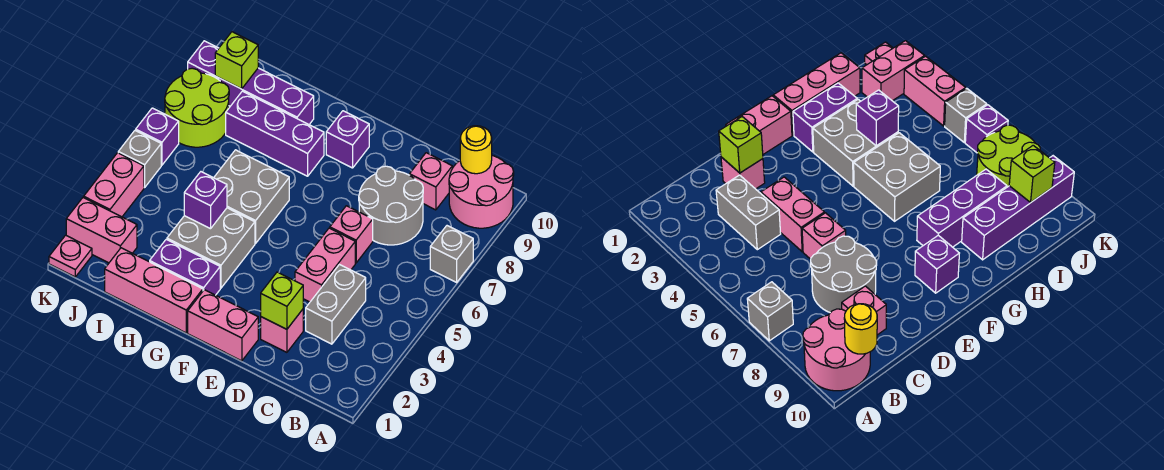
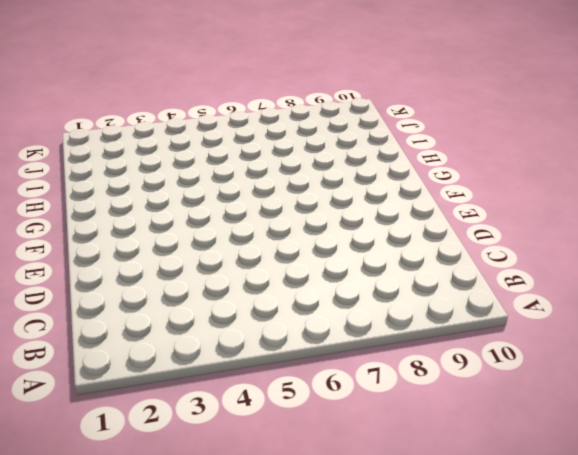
none -> grey brick A7 level 1
none -> pink round brick A9:B10 level 1
none -> grey brick C3:C4 level 1

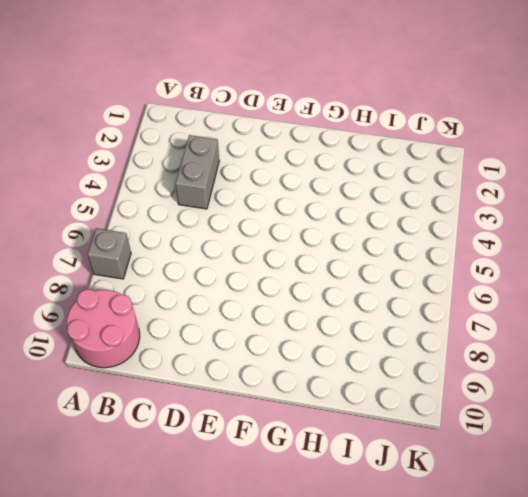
none -> grey round brick C7:D8 level 1
none -> pink brick C9 level 1
none -> pink brick D2 level 1

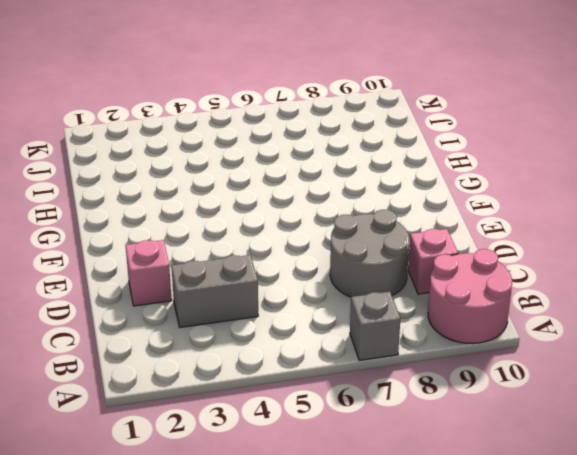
none -> pink brick D4:D5 level 1
none -> pink brick D6 level 1
none -> pink brick E1:F1 level 1

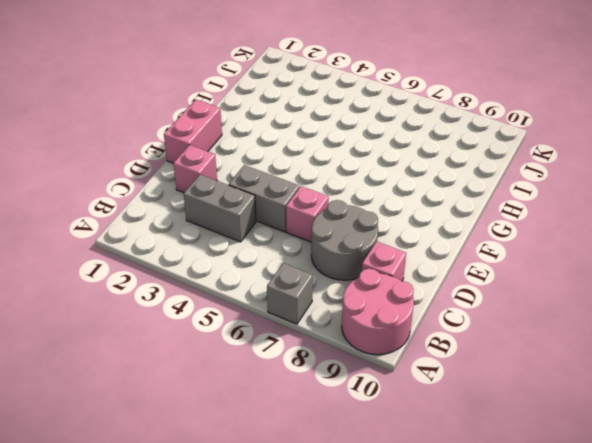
grey brick D4:D5 level 1 -> pink brick D4:D5 level 1
none -> purple brick F9 level 1
none -> pink brick G1:I1 level 1
none -> purple brick G2:H2 level 1

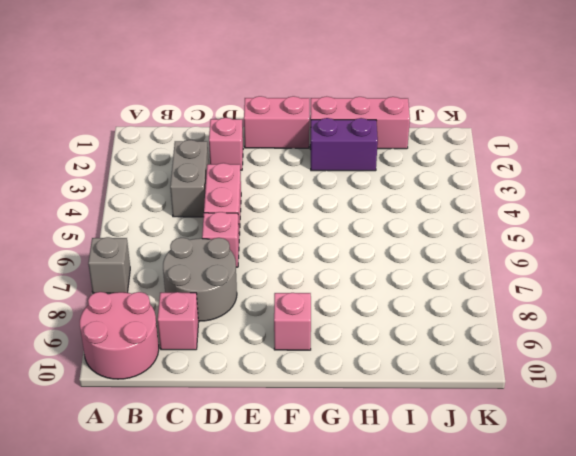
pink brick F9 level 1 -> purple brick F9 level 1
none -> grey brick G3:H4 level 1
none -> grey brick G5:H6 level 1
none -> purple brick G8:I8 level 1

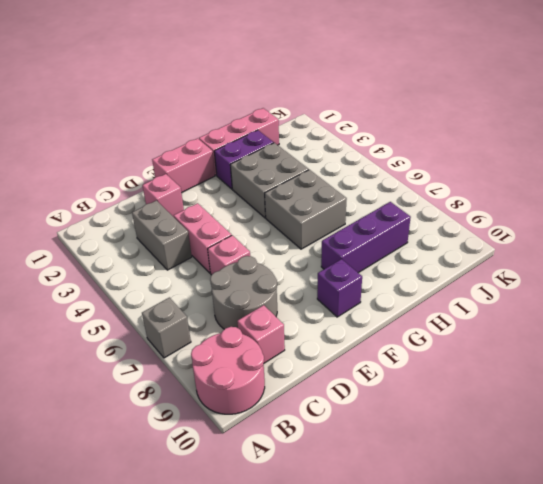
none -> purple brick H9:K9 level 1
none -> pink brick J2:K2 level 1
none -> lime round brick J7:K8 level 1

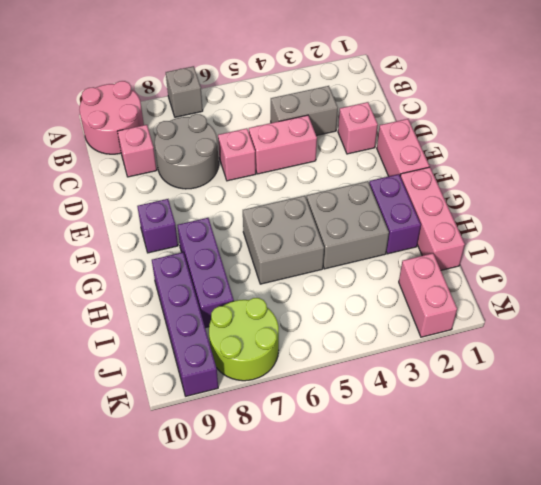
none -> pink plate K1 level 1
none -> pink brick K3:K4 level 1
none -> grey brick K5 level 1

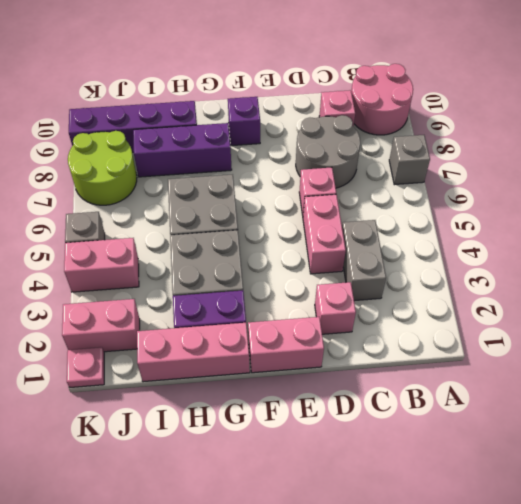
pink brick J4:K4 level 1 -> pink brick K3:K4 level 1
none -> purple brick K6 level 1
none -> yellow round brick B10 level 2
none -> lime brick D2 level 2

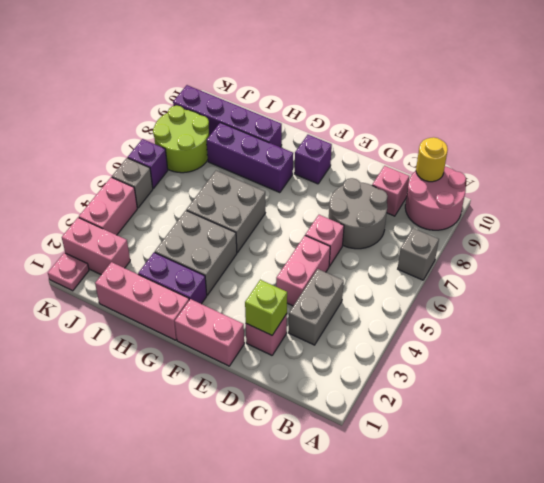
none -> purple brick H4 level 2
none -> lime brick J9 level 2

